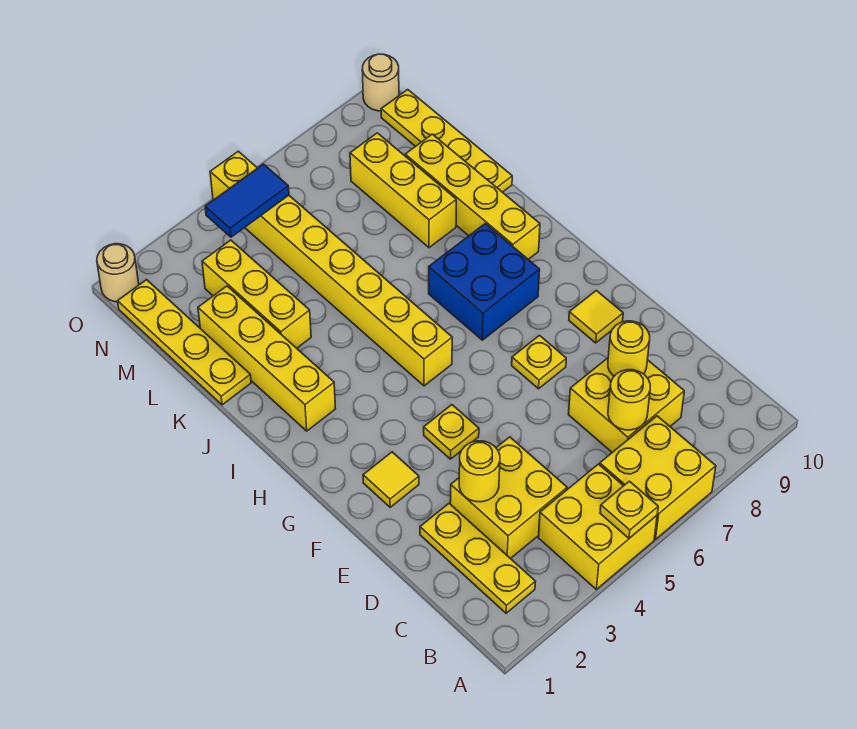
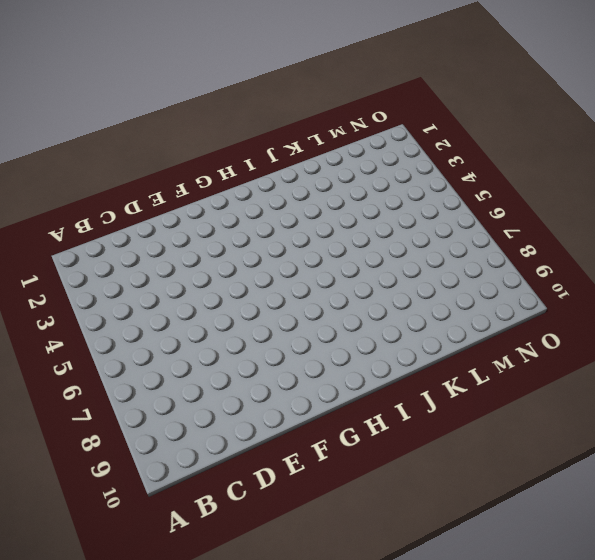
none -> yellow brick A4:B5 level 1
none -> yellow brick A6:B7 level 1
none -> yellow plate B2:D2 level 1

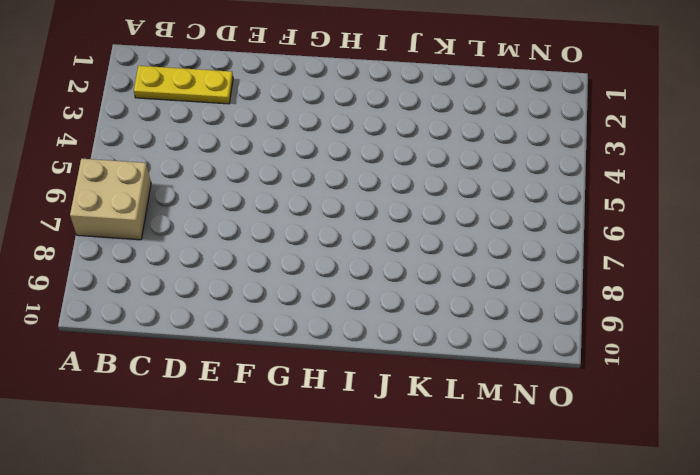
tan brick A6:B7 level 1 -> yellow brick A6:B7 level 1
none -> yellow brick A4:B5 level 1
none -> yellow brick C3:D4 level 1
none -> yellow brick C7:D8 level 1

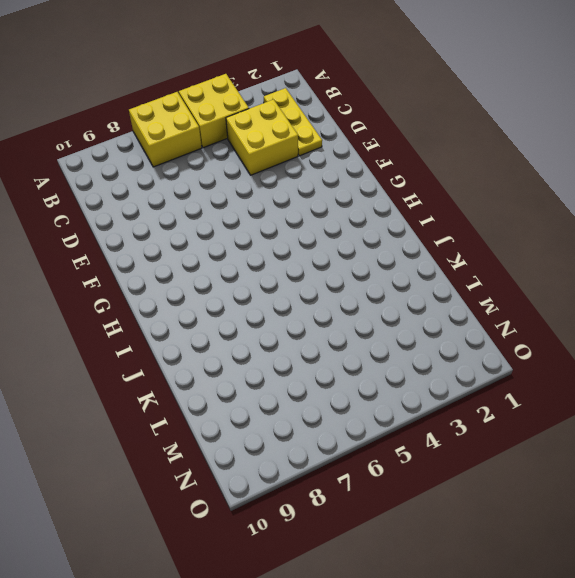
none -> yellow brick C7:D8 level 1
none -> yellow tile F2 level 1
none -> yellow plate F4 level 1

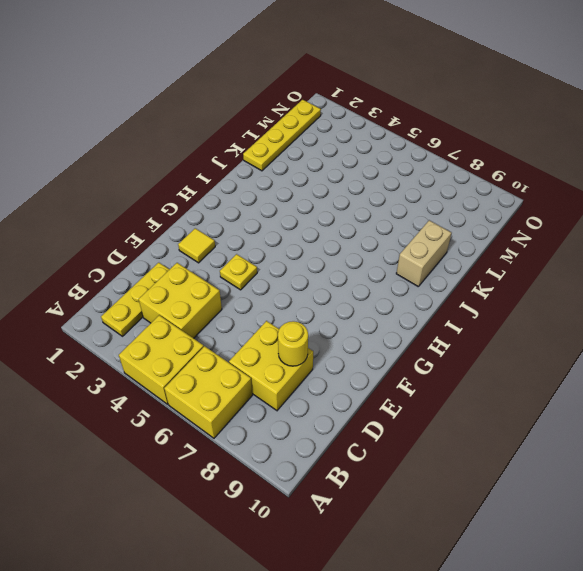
tan brick J9:K9 level 1 -> yellow brick I9:L9 level 1
none -> yellow plate F7 level 1
none -> yellow tile F9 level 1
none -> yellow brick H5:O5 level 1

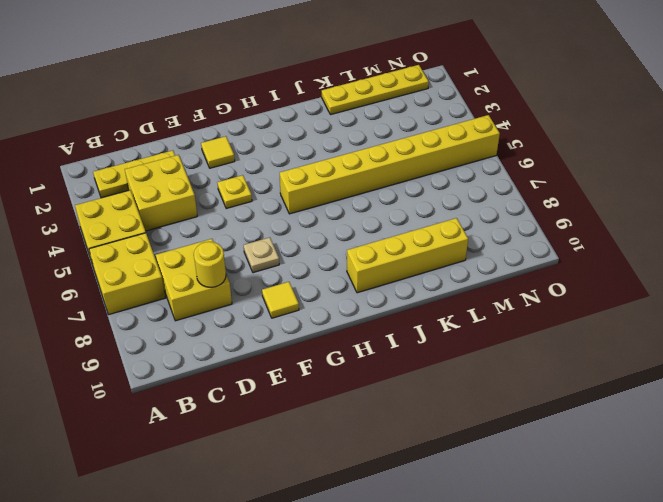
tan plate F7 level 1 -> yellow plate F7 level 1
none -> blue brick H7:I8 level 1
none -> yellow brick I2:L2 level 1
none -> yellow brick K3:M3 level 1

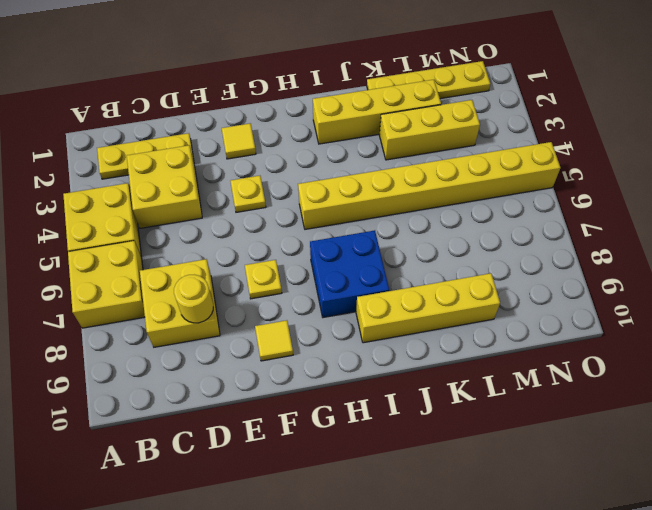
none -> yellow brick K8:M8 level 1
none -> yellow plate K10:N10 level 1
none -> tan round brick O1 level 1

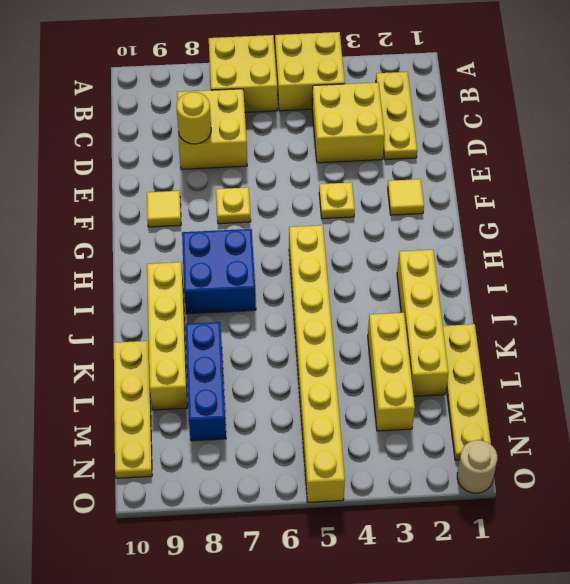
blue brick K8:M8 level 1 -> yellow brick K8:M8 level 1
none -> tan round brick O10 level 1
none -> yellow plate A5 level 2
none -> yellow round brick C7 level 2

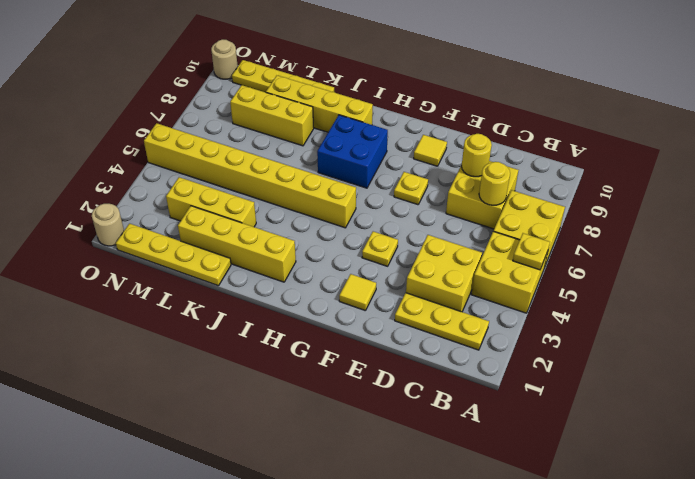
none -> yellow round brick D3 level 2
none -> blue tile N4:N5 level 2

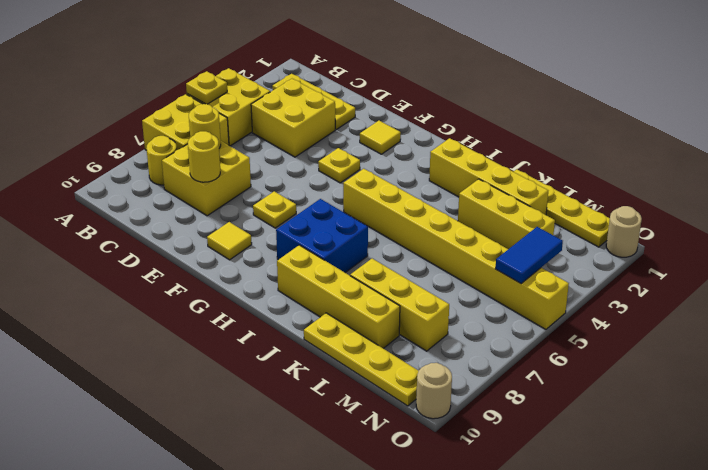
yellow round brick B8 level 1 -> yellow round brick D3 level 2

